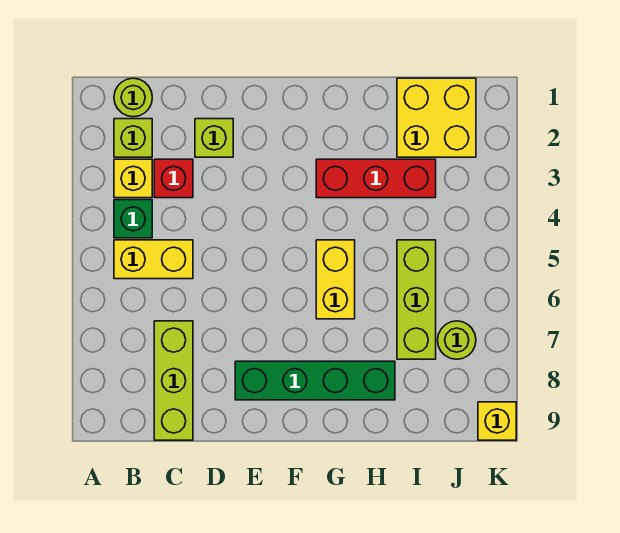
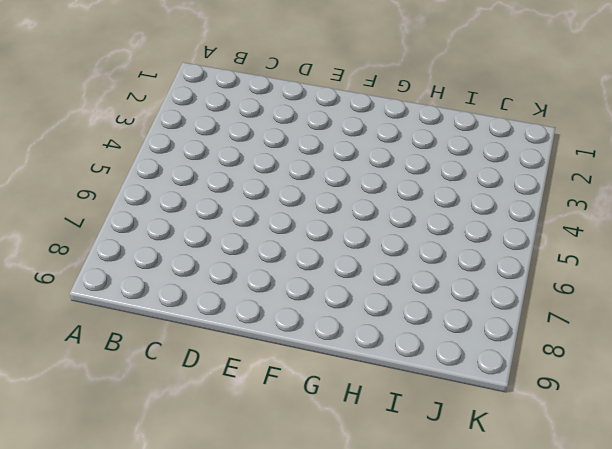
none -> lime round brick B1 level 1
none -> lime brick B2 level 1
none -> yellow brick B3 level 1

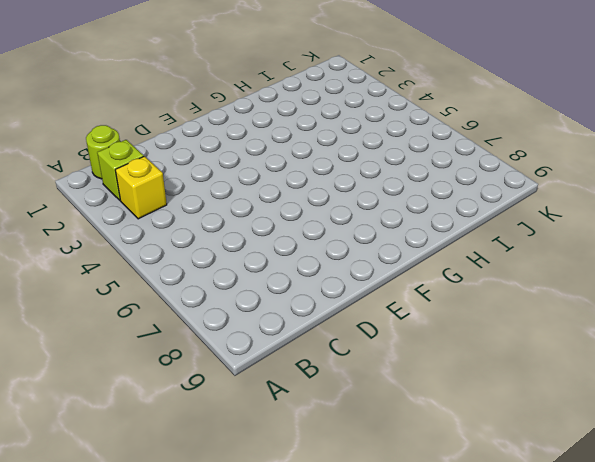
none -> green brick B4 level 1
none -> yellow brick B5:C5 level 1
none -> red brick C3 level 1

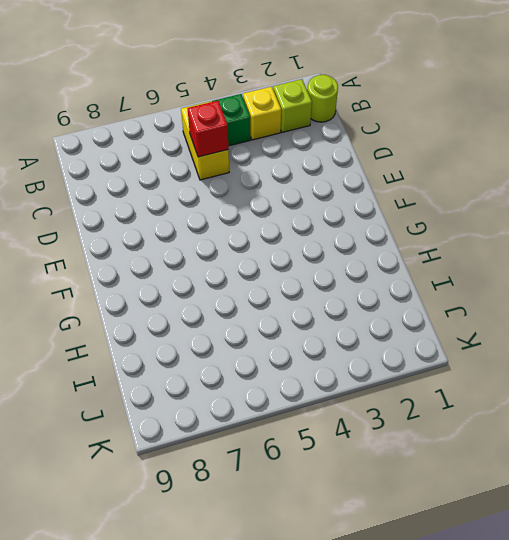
red brick C5 level 2 -> red brick C3 level 1
none -> lime brick C7:C9 level 1
none -> lime brick D2 level 1
none -> green brick E8:H8 level 1

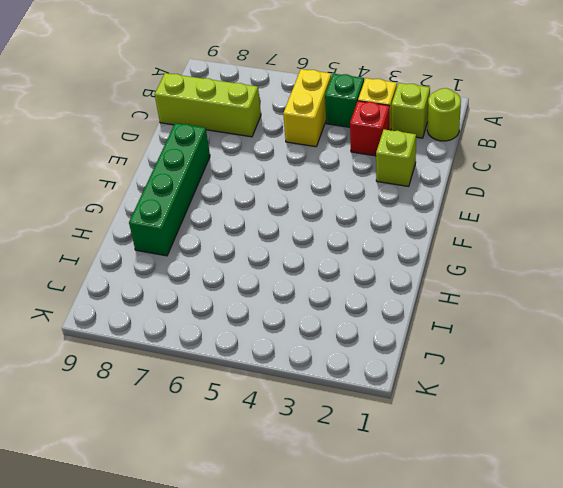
none -> red brick G3:I3 level 1
none -> yellow brick G5:G6 level 1
none -> yellow brick I1:J2 level 1

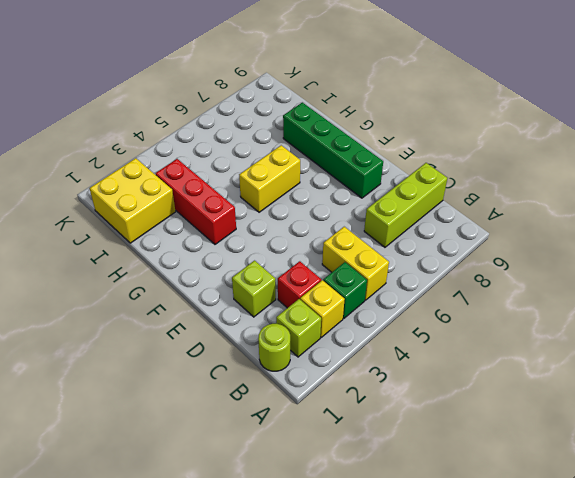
none -> lime brick I5:I7 level 1
none -> lime round brick J7 level 1
none -> yellow brick K9 level 1

